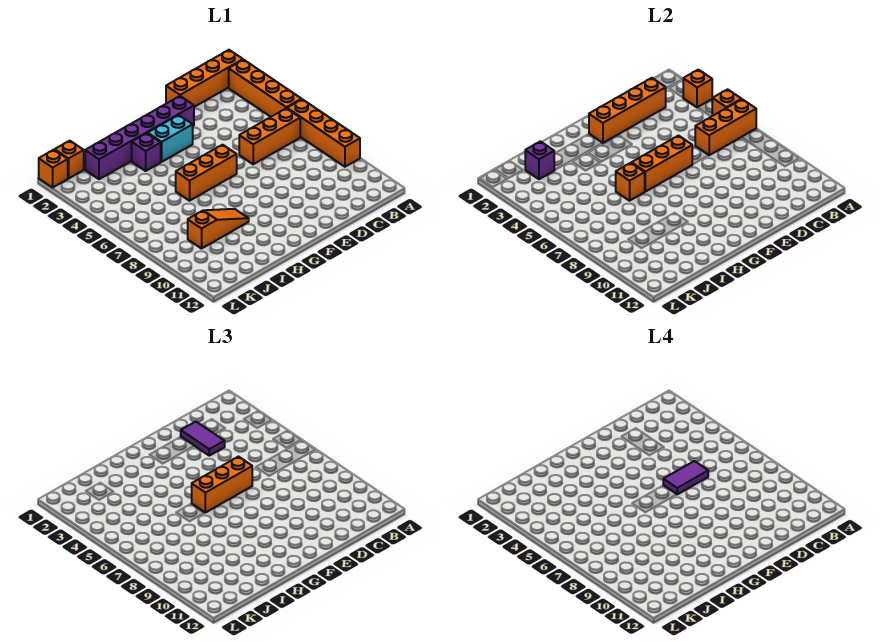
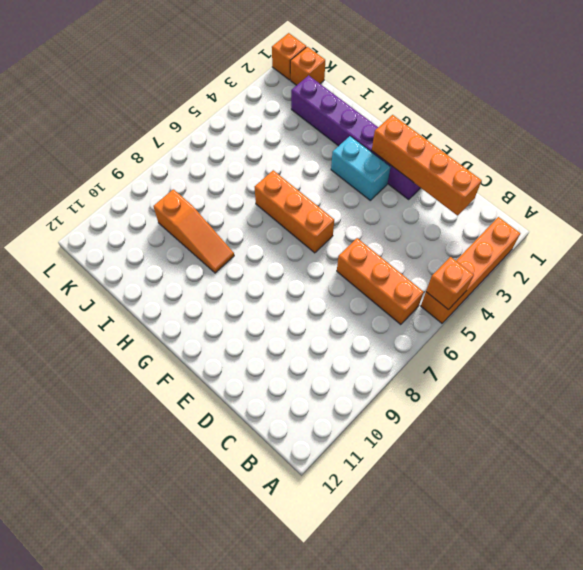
none -> orange brick A1:D1 level 1
none -> orange brick A6:A9 level 1
none -> purple brick H3 level 1

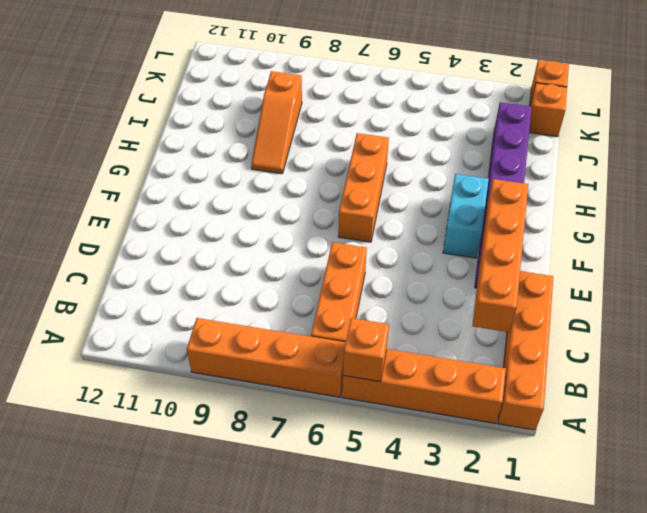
none -> purple brick H3 level 1
none -> orange brick A3 level 2
none -> orange brick A6:C6 level 2

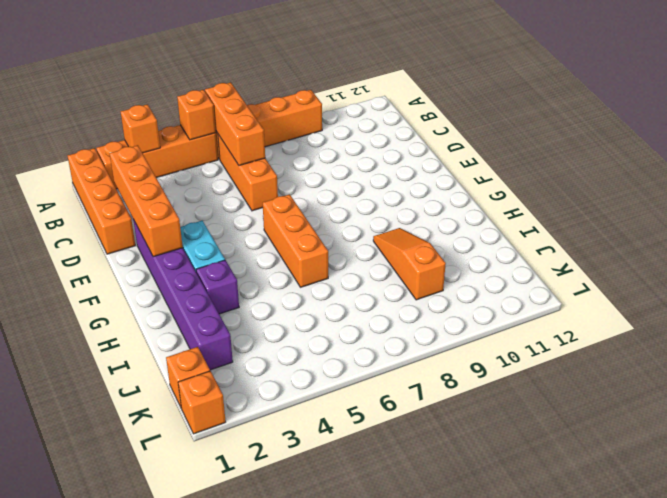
none -> orange brick E6:G6 level 2
none -> orange brick H6 level 2
none -> purple brick J2 level 2

